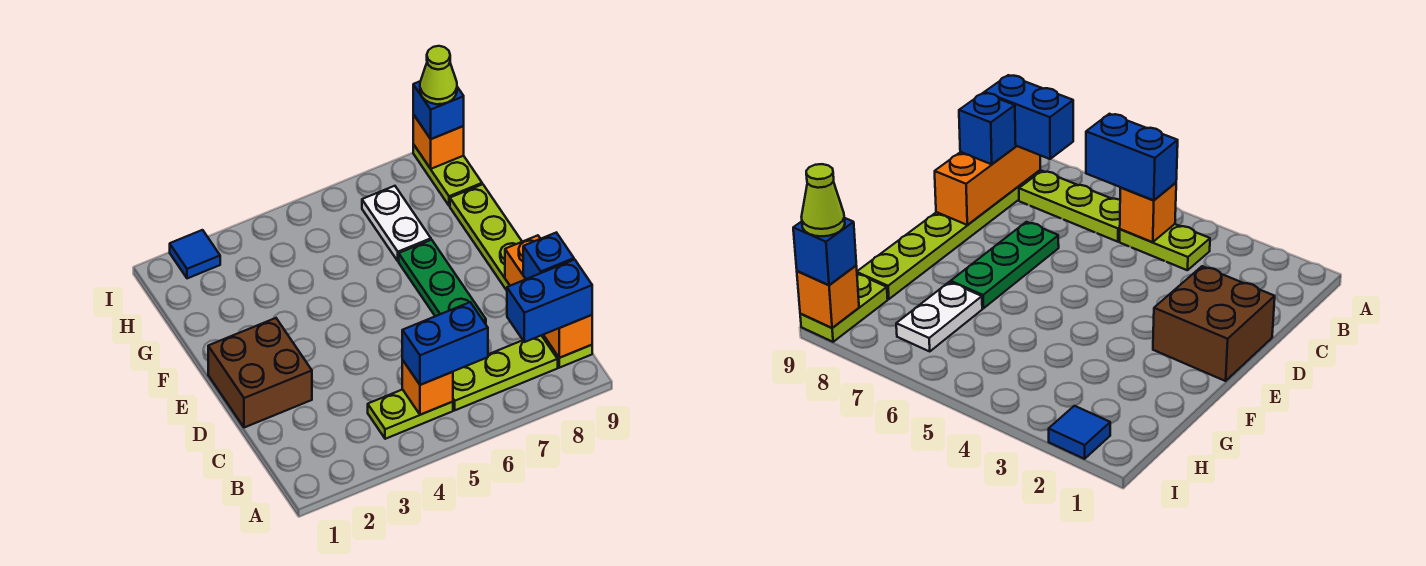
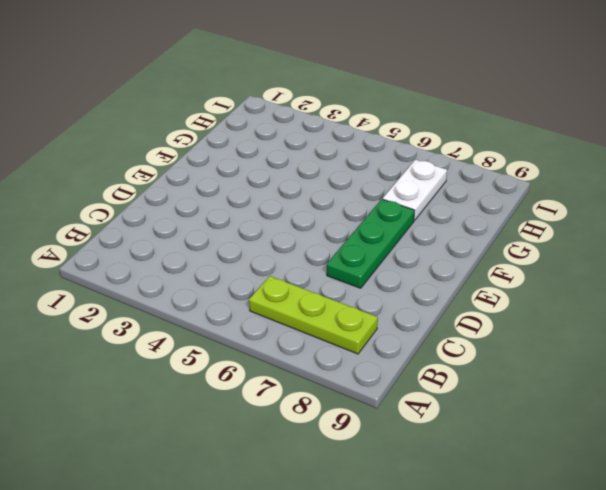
none -> lime plate B4:B5 level 1
none -> lime plate B9:G9 level 1
none -> brown brick D1:E2 level 1

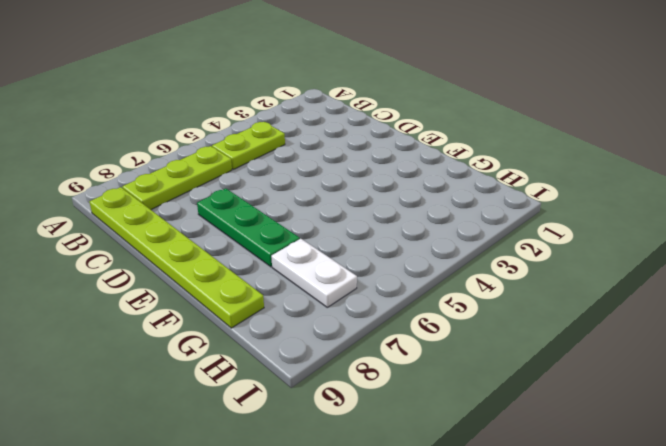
none -> brown brick D1:E2 level 1
none -> lime plate H9:I9 level 1
none -> blue tile I2 level 1

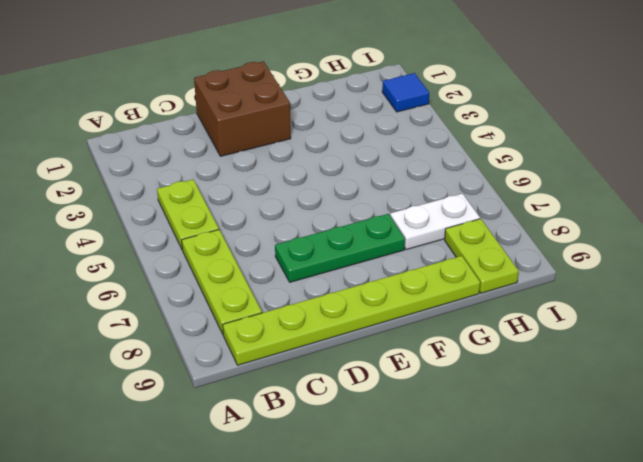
lime plate H8:H9 level 1 -> lime plate H9:I9 level 1
none -> orange brick B5 level 2
none -> orange brick B9:D9 level 2
none -> orange brick I9 level 2

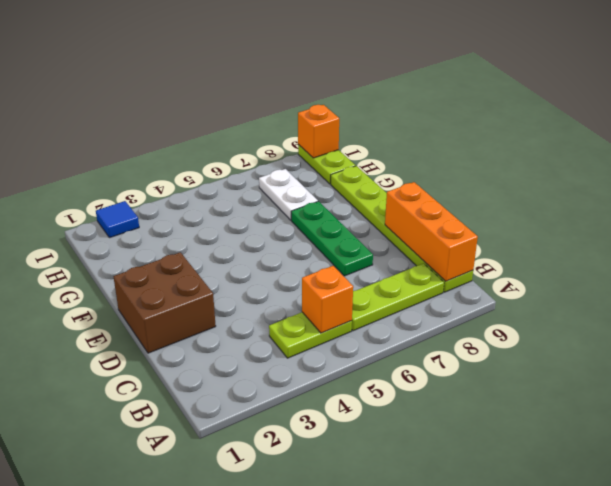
none -> blue brick B5:B6 level 3
none -> blue brick B8:B9 level 3
none -> blue brick C9 level 3

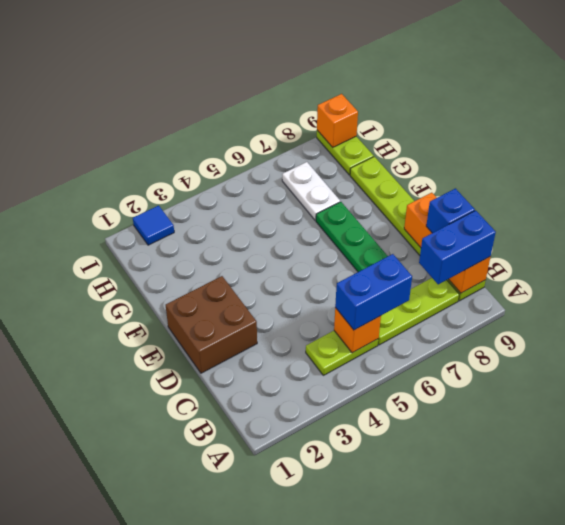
none -> blue brick I9 level 3
none -> lime cone I9 level 4

